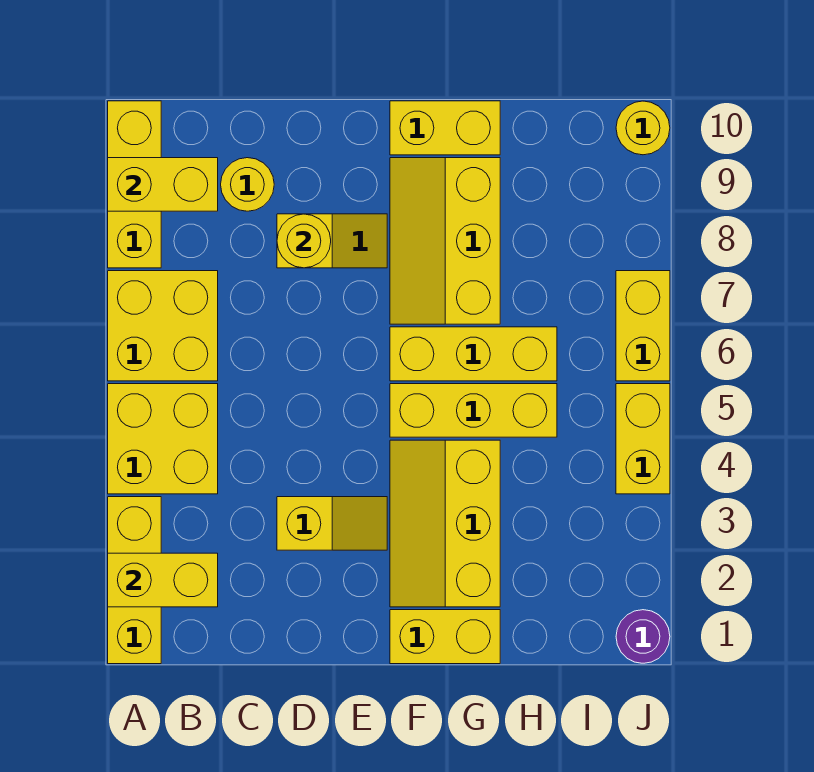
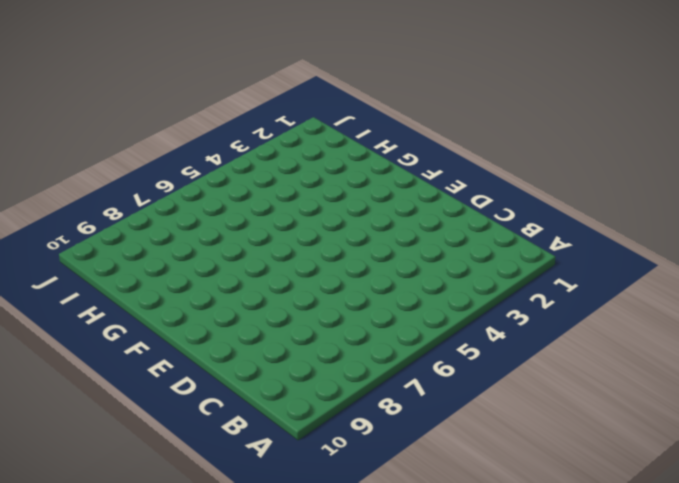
none -> yellow brick A1:A3 level 1
none -> yellow brick A4:B5 level 1
none -> yellow brick A6:B7 level 1

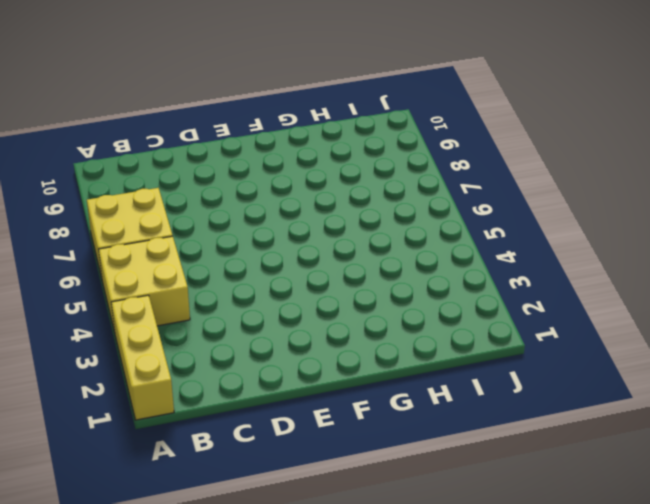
none -> yellow brick A8:A10 level 1
none -> yellow round brick C9 level 1
none -> yellow slope D3:E3 level 1 top D

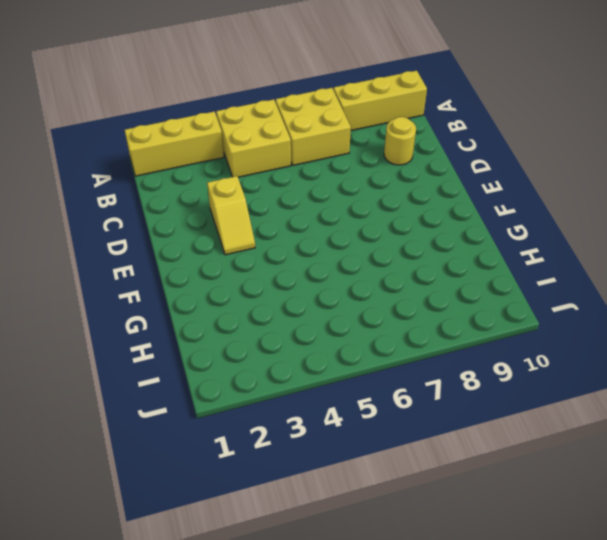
none -> yellow slope D8:E8 level 1 top D
none -> yellow brick F1:G1 level 1
none -> yellow slope F2:G4 level 1 top G

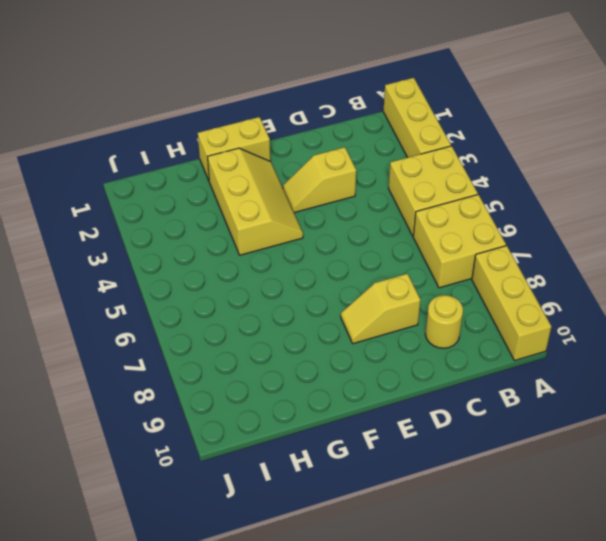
none -> yellow brick F5:H5 level 1
none -> yellow brick F6:H6 level 1
none -> yellow slope F7:G9 level 1 top G

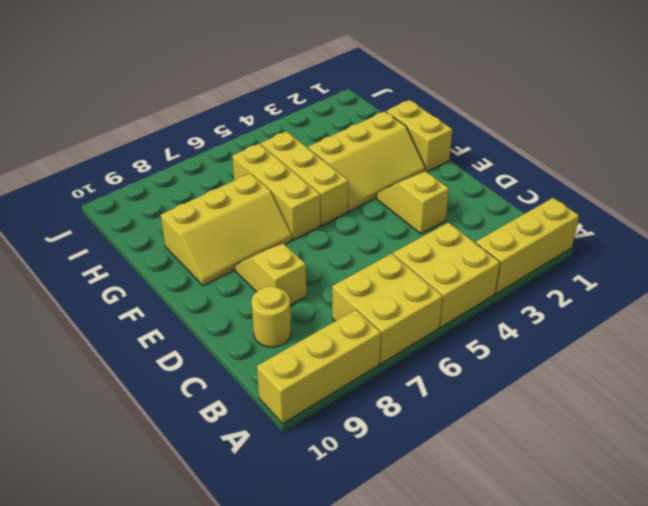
none -> yellow brick F10:G10 level 1
none -> purple round brick J1 level 1
none -> yellow brick J4:J5 level 1

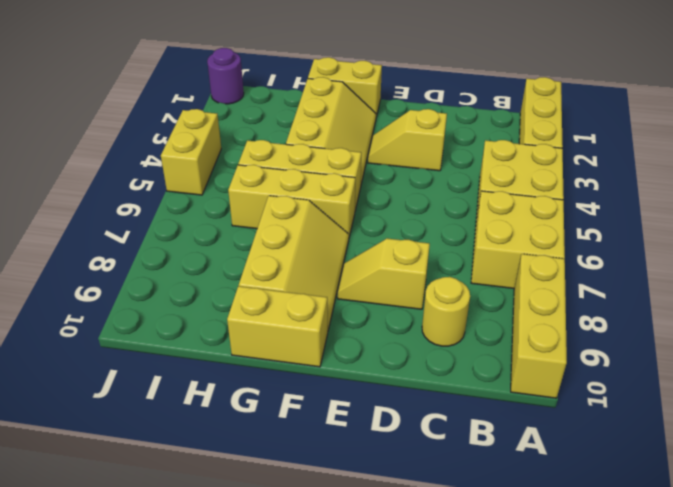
none -> yellow brick J6:J7 level 1
none -> yellow round brick J10 level 1
none -> yellow brick A2:B2 level 2

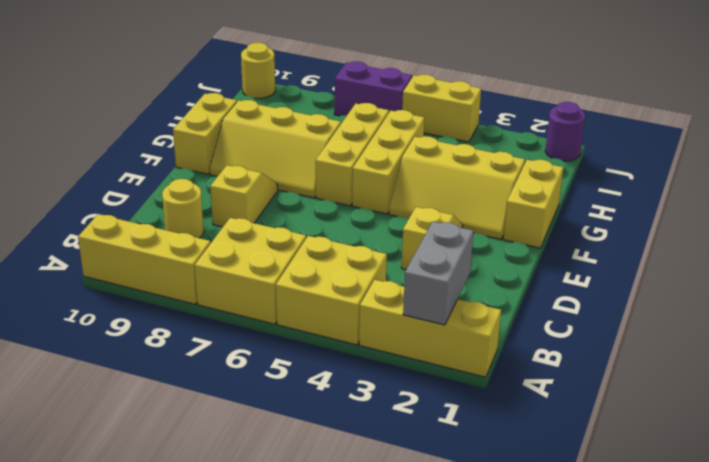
grey brick A2:B2 level 2 -> yellow brick A2:B2 level 2
purple brick J6:J7 level 1 -> yellow brick J6:J7 level 1
none -> yellow brick A9:B9 level 2
none -> yellow round brick D8 level 2

